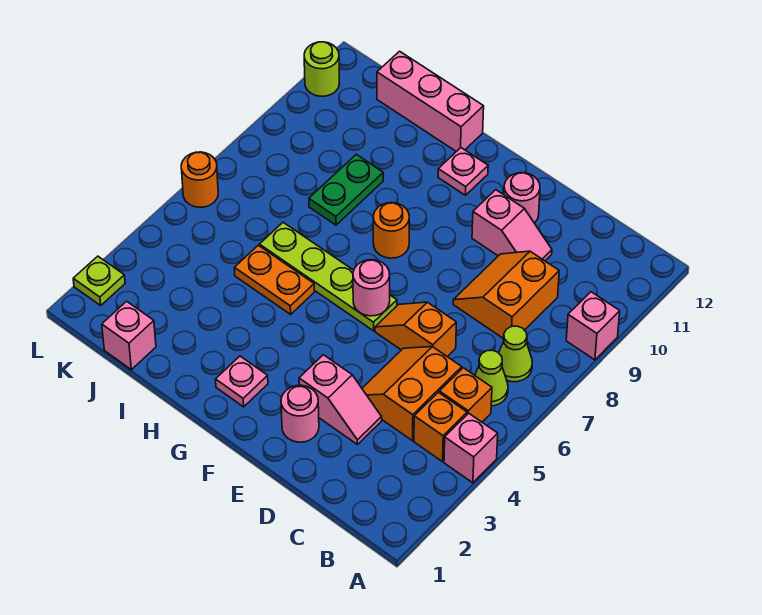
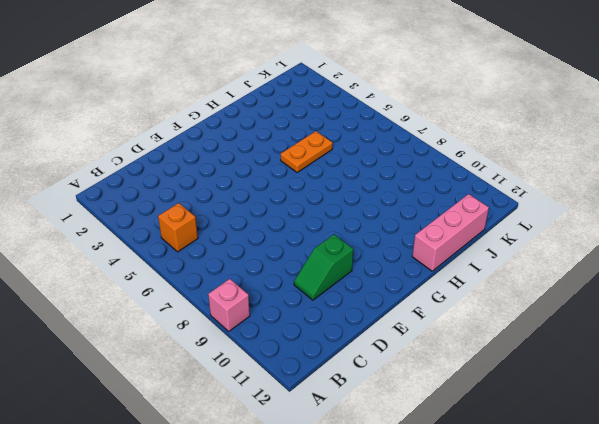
green slope D10:E10 level 1 top E -> pink slope D10:E10 level 1 top E
none -> pink brick A4 level 1
none -> orange brick B4 level 1
none -> lime cone B6 level 1

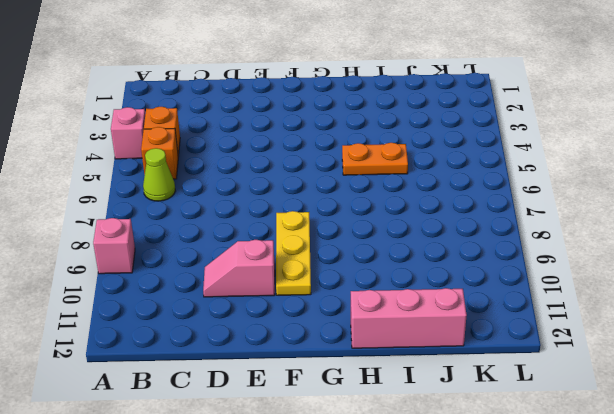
yellow plate F8:F10 level 1 -> none
none -> lime cone B7 level 1
none -> orange slope C4:D5 level 1 top C
none -> orange slope C8:D9 level 1 top C

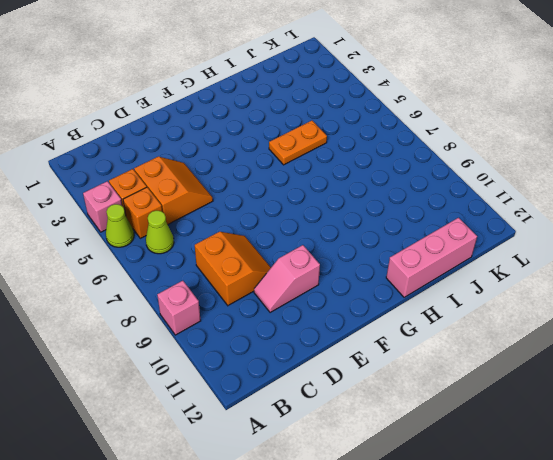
lime cone A5 level 1 -> lime cone B7 level 1
none -> pink slope D3:E3 level 1 top E
none -> orange slope D6:E6 level 1 top D
none -> pink round brick E2 level 1

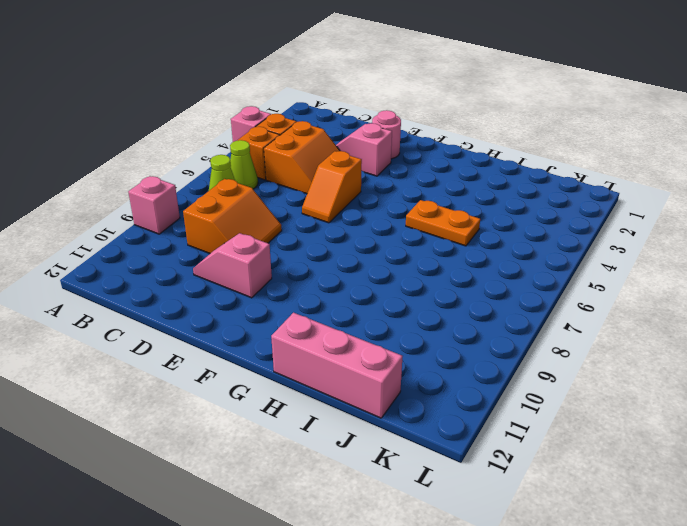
orange slope E5:E6 level 1 top 5 -> orange slope D6:E6 level 1 top D
none -> pink round brick E11 level 1
none -> lime plate F6:I6 level 1
none -> pink plate G2 level 1

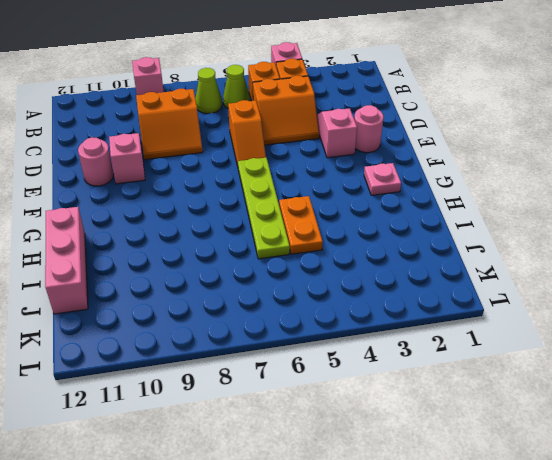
none -> orange round brick G8 level 1
none -> pink plate G11 level 1
none -> green plate I8:I9 level 1

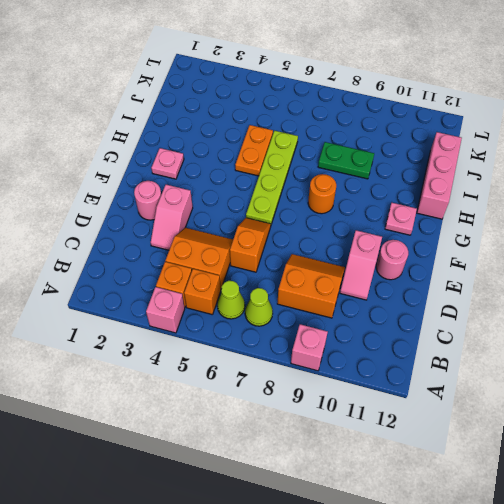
none -> pink brick J1 level 1
none -> lime plate L2 level 1
none -> orange round brick L6 level 1

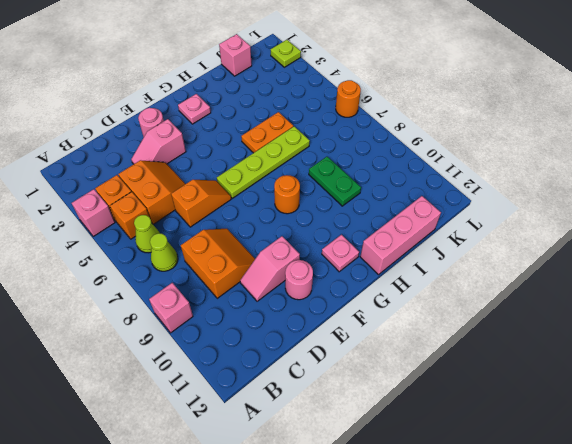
none -> lime round brick L11 level 1
none -> pink round brick F6 level 2

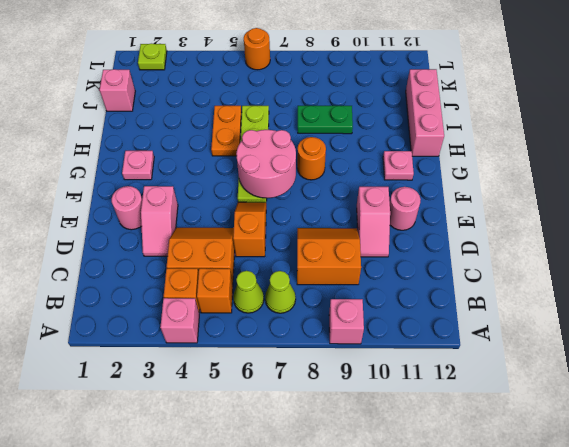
pink round brick F6:G7 level 2 -> pink round brick F6 level 2
none -> lime round brick L11 level 1

